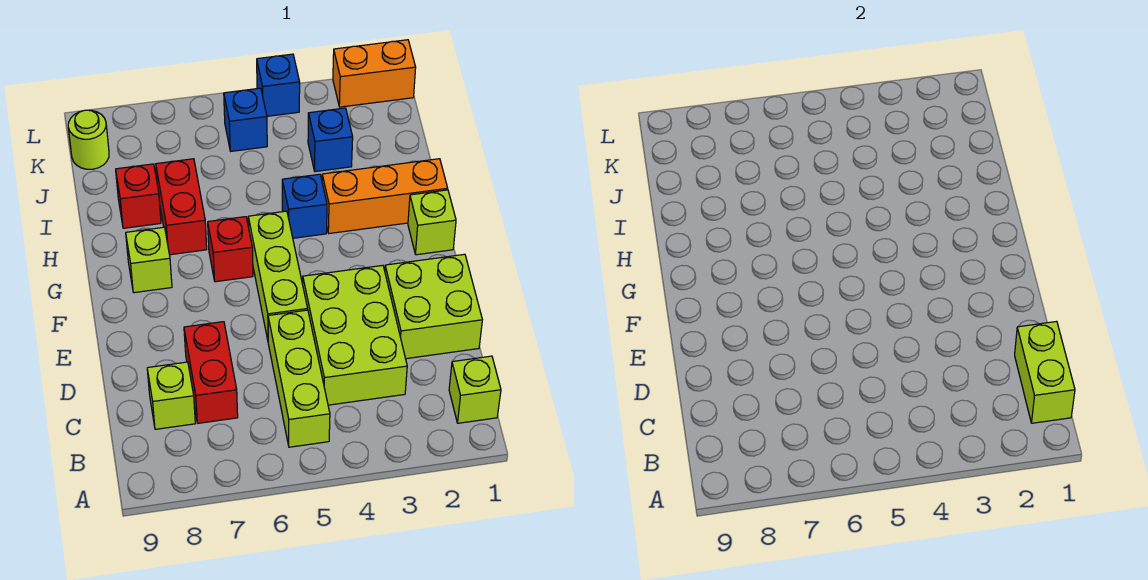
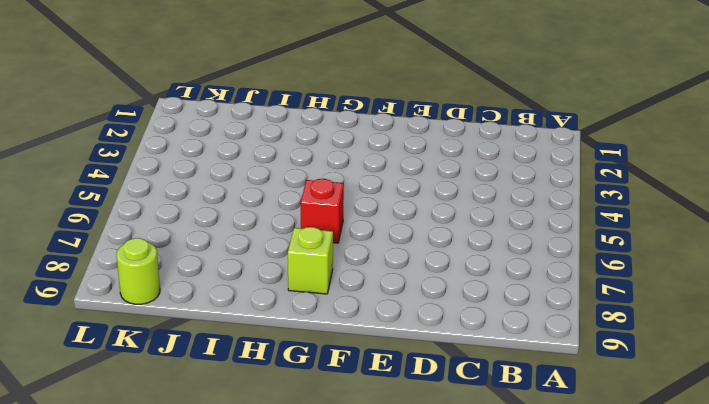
none -> lime brick B1 level 1
none -> lime brick B5:D5 level 1
none -> lime brick C3:E4 level 1

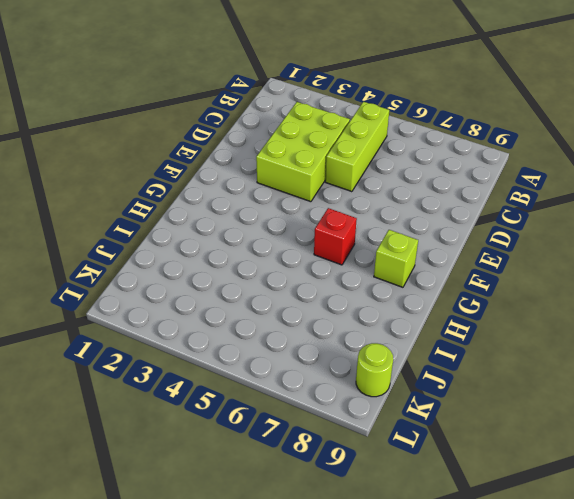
none -> lime brick B1 level 1
none -> red brick C7:D7 level 1
none -> lime brick C8 level 1

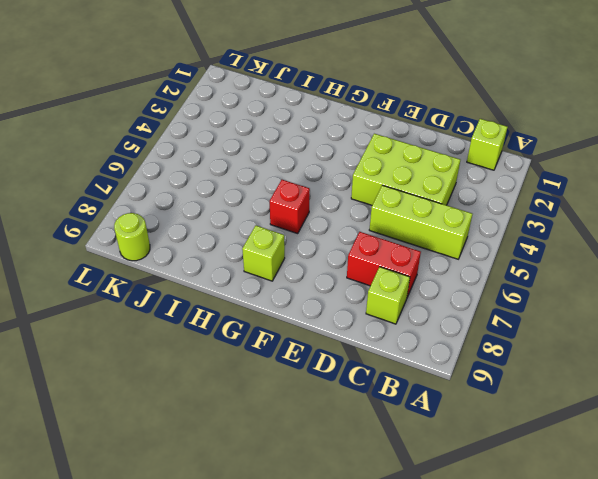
none -> lime brick D1:E2 level 1
none -> lime brick E5:G5 level 1
none -> lime brick G1 level 1

